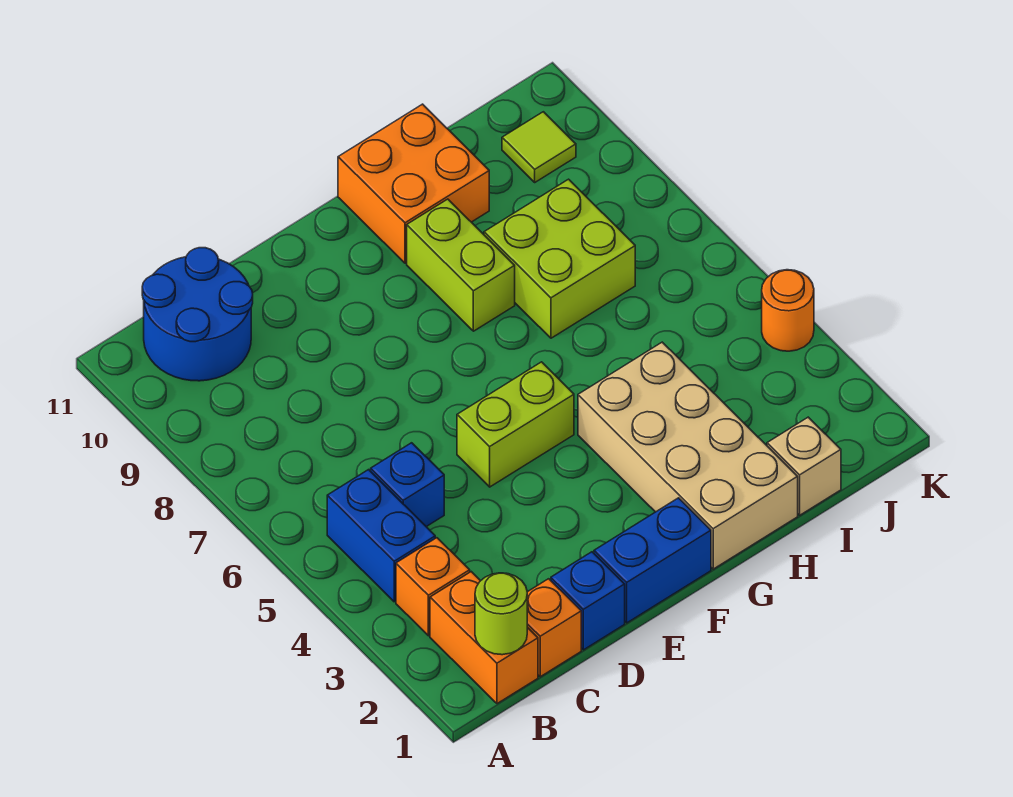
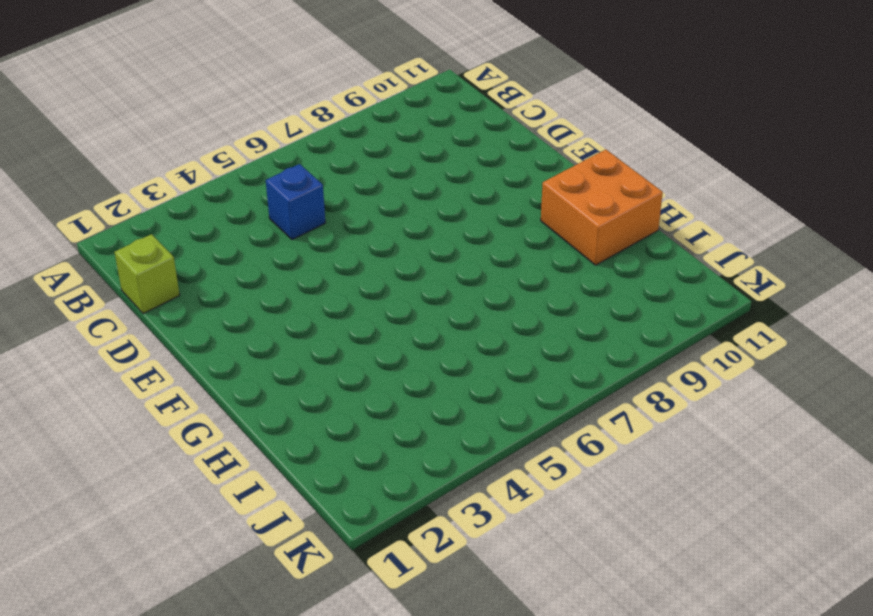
lime brick C1 level 1 -> orange brick C1 level 1
none -> orange brick B1:B2 level 1
none -> orange brick B3 level 1
none -> blue brick B4:B5 level 1

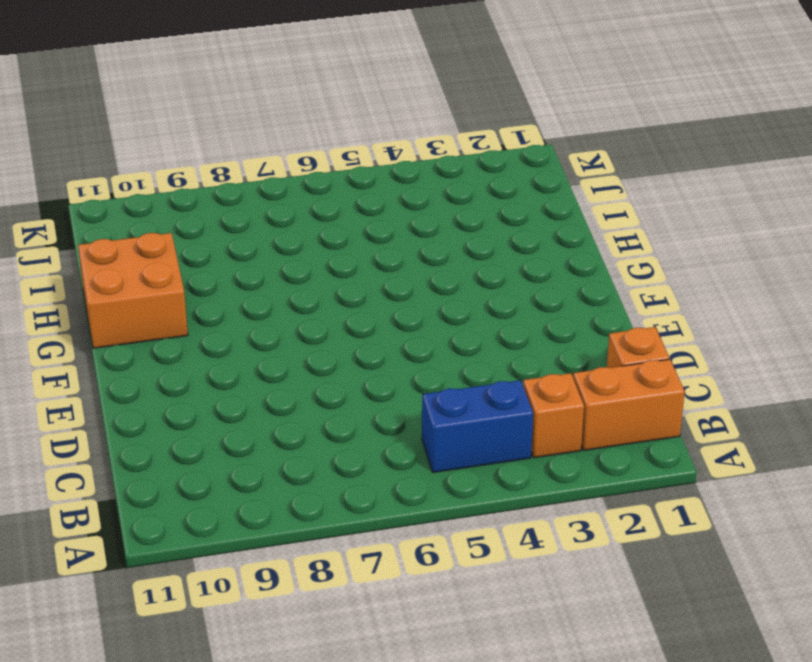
none -> blue round brick B10:C11 level 1
none -> blue brick C5 level 1
none -> blue brick D1 level 1

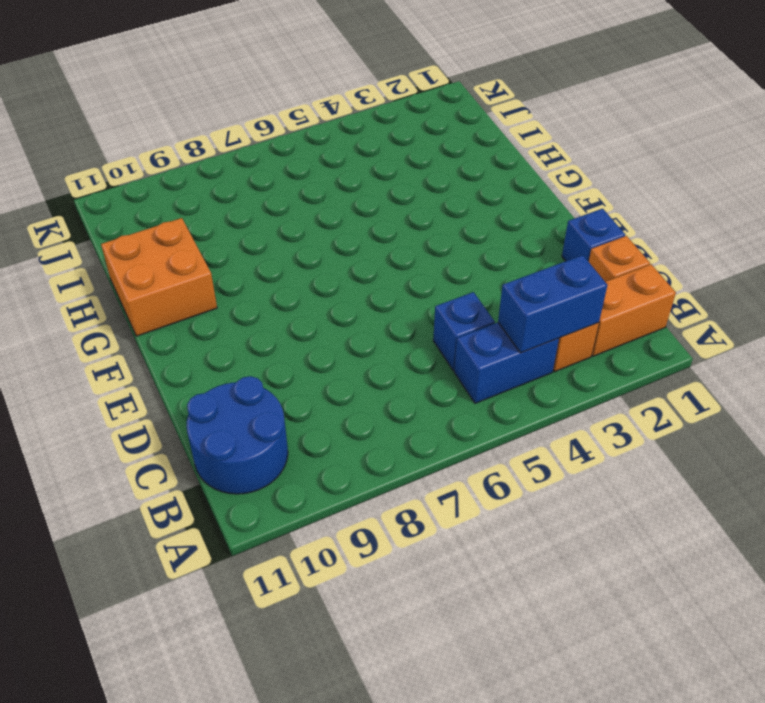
blue brick B3:B4 level 2 -> blue brick E1:F1 level 1
none -> lime brick E5:F5 level 1
none -> tan brick G1:H4 level 1
none -> lime brick G8:G9 level 1

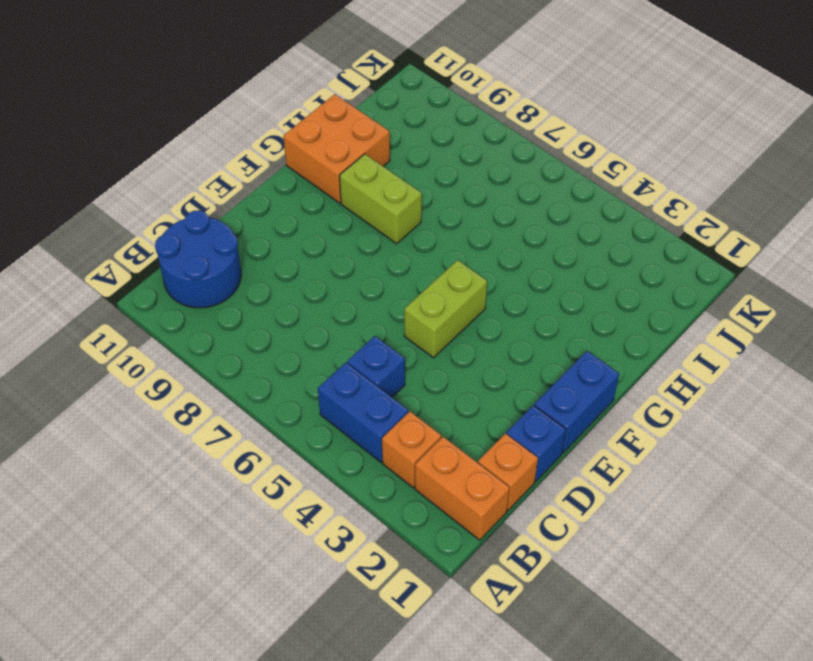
none -> tan brick G1:H4 level 1
none -> lime brick H7:I8 level 1
none -> tan brick I1 level 1

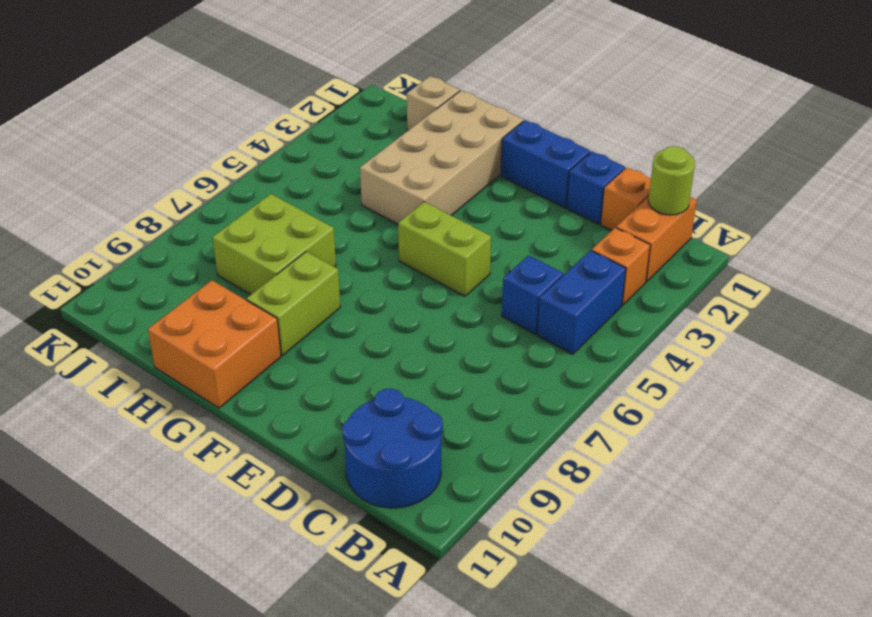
none -> lime tile J10 level 1
none -> orange round brick K4 level 1

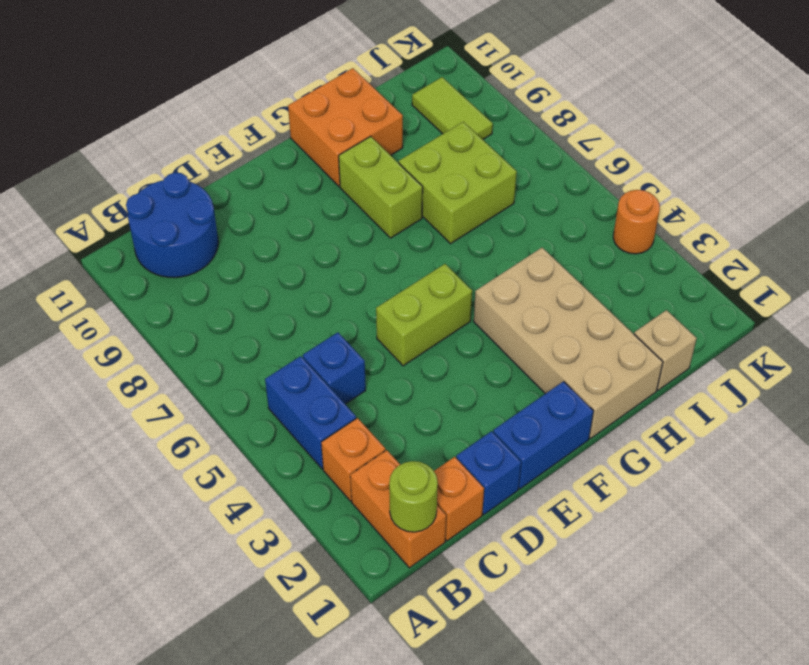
lime tile J9:J10 level 1 -> lime tile J10 level 1

